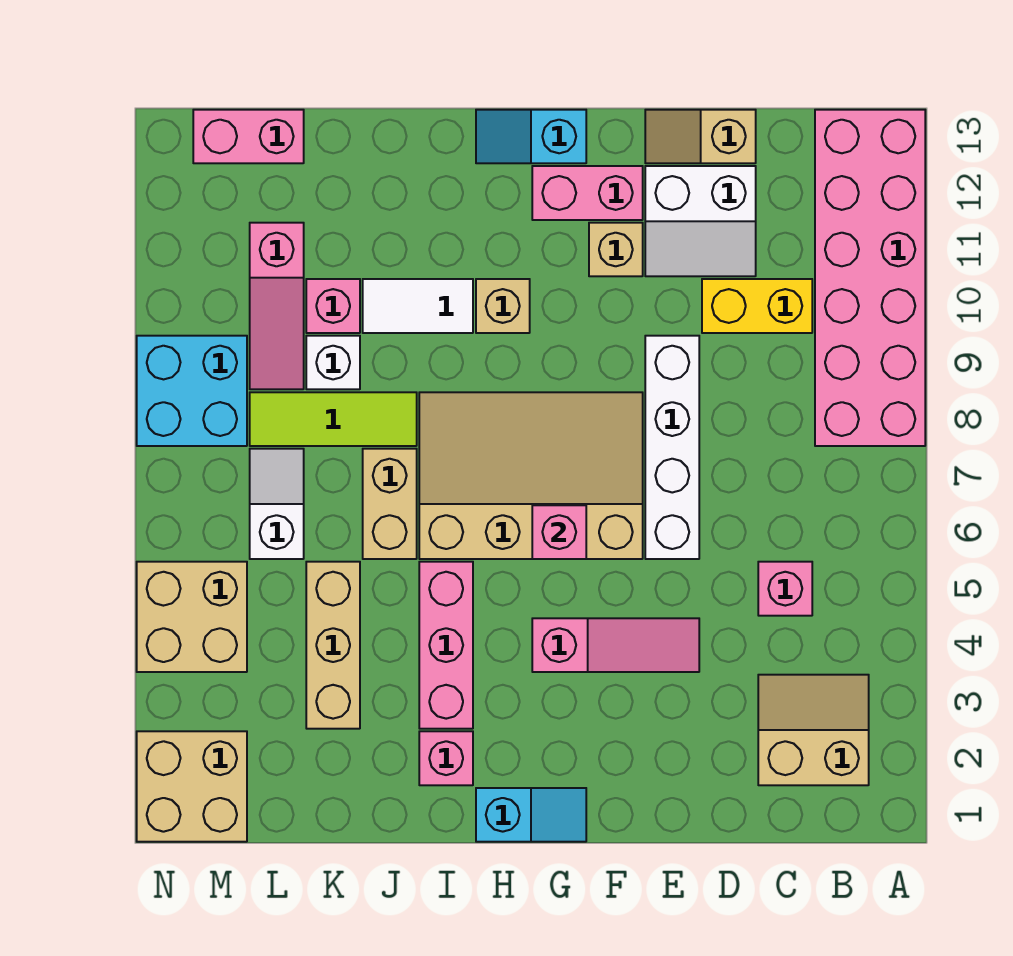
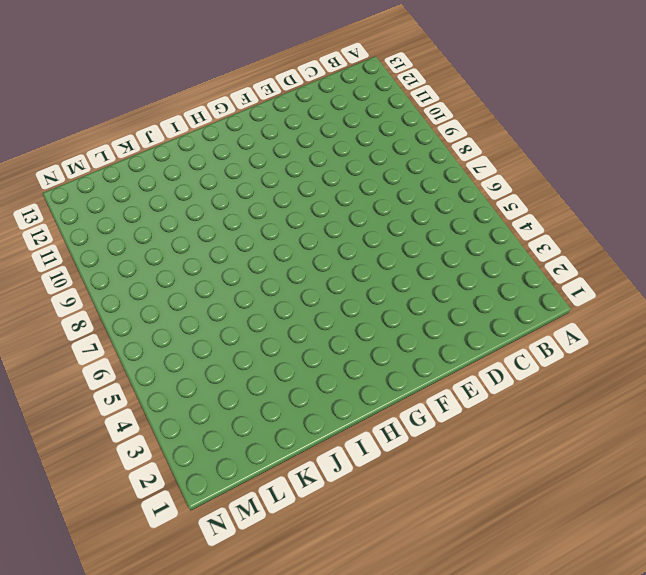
none -> pink brick A8:B13 level 1
none -> tan slope B2:C3 level 1 top 2
none -> pink brick C5 level 1

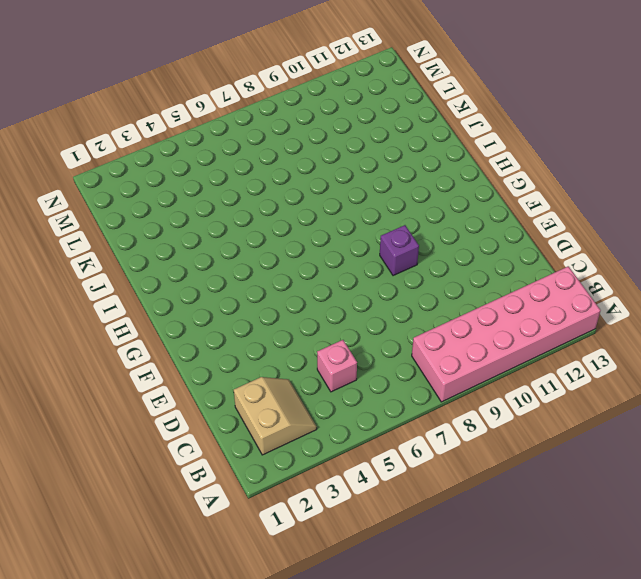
purple brick F9 level 1 -> none
none -> yellow brick C10:D10 level 1
none -> white slope D11:E12 level 1 top 12
none -> tan slope D13:E13 level 1 top D

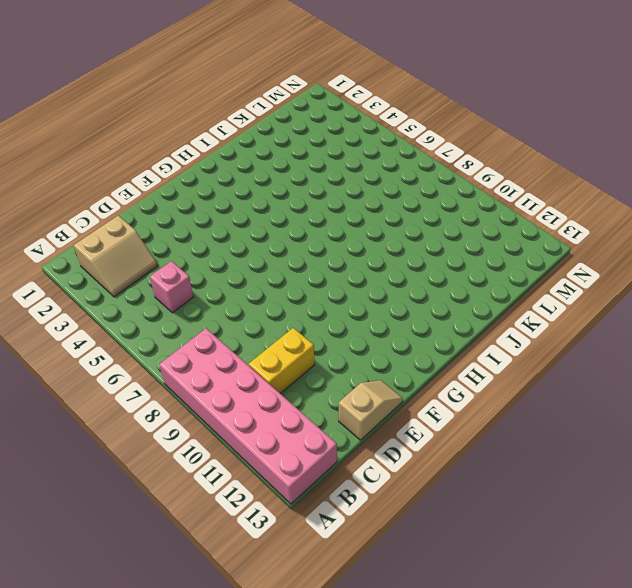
none -> white slope D11:E12 level 1 top 12
none -> pink slope E4:G4 level 1 top G
none -> white brick E6:E9 level 1

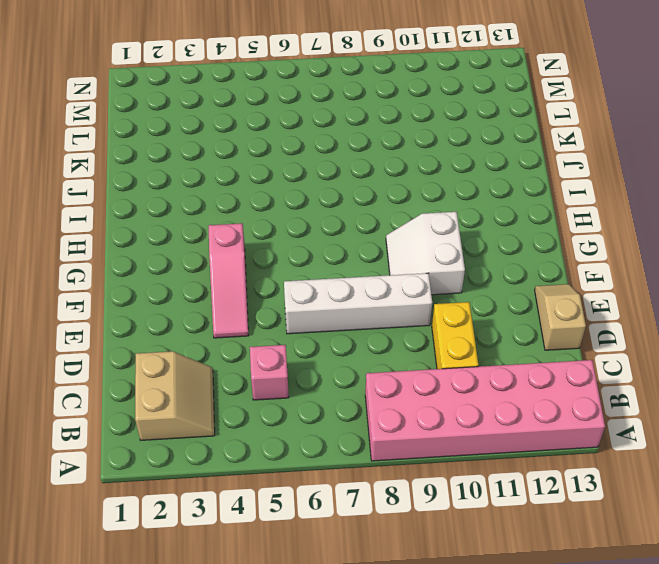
white slope F9:G10 level 1 top 10 -> white slope D11:E12 level 1 top 12
none -> tan slope F6:I8 level 1 top 6
none -> tan brick F11 level 1
none -> pink brick F12:G12 level 1

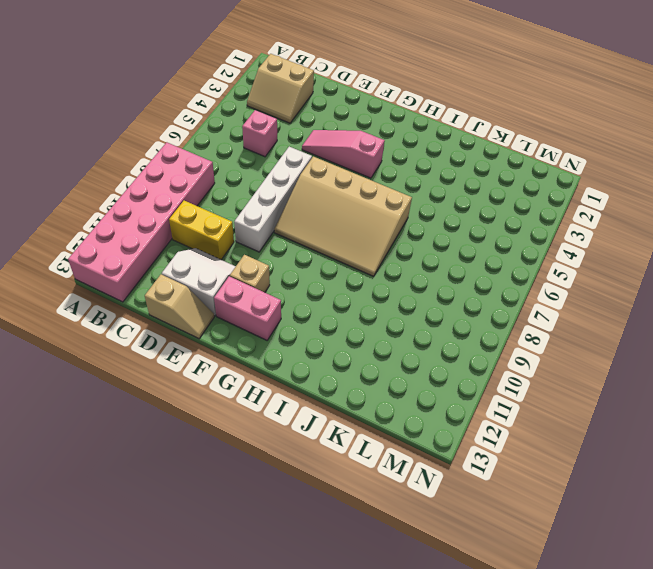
none -> cyan slope G1:H1 level 1 top H
none -> cyan slope G13:H13 level 1 top G
none -> tan brick H10 level 1

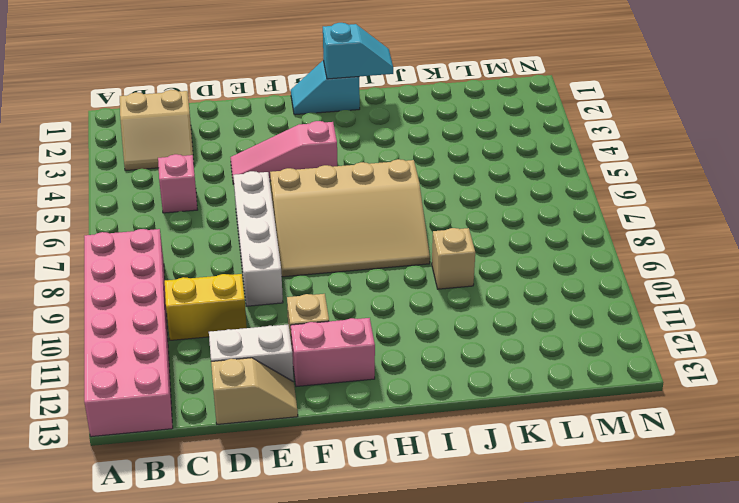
cyan slope H1:I1 level 2 top H -> cyan slope G13:H13 level 1 top G
tan brick J9 level 1 -> tan brick H10 level 1
none -> pink brick I2 level 1
none -> pink brick I3:I5 level 1
none -> white tile I10:J10 level 1

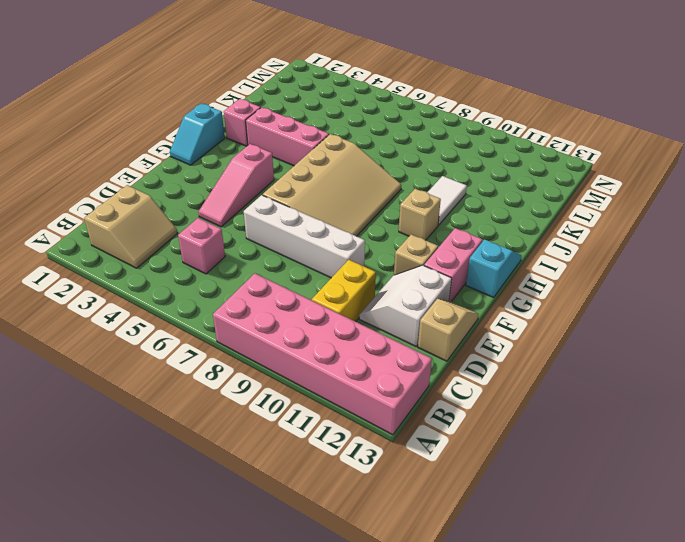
none -> tan brick J6:J7 level 1
none -> lime tile J8:L8 level 1
none -> tan brick K3:K5 level 1

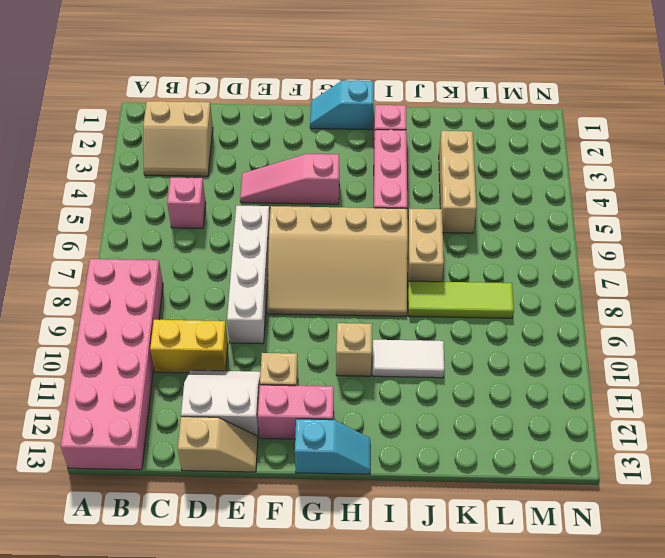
none -> white brick K9 level 1
none -> pink brick K10 level 1
none -> white slope L6:L7 level 1 top 6

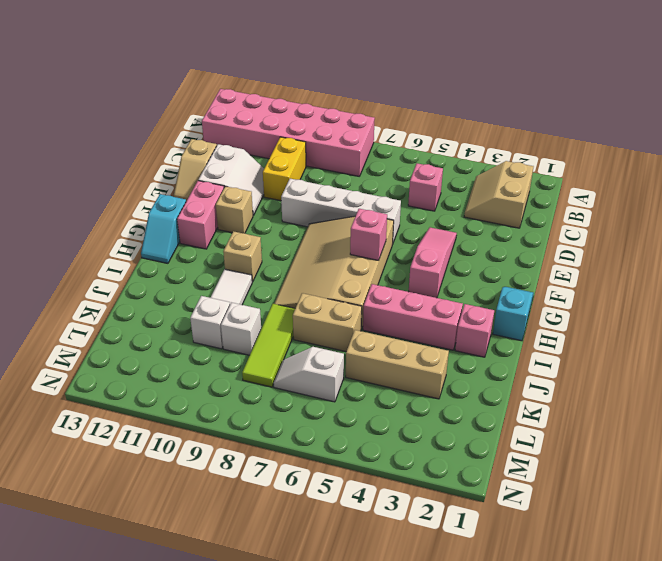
white brick K10 level 1 -> pink brick K10 level 1
none -> pink slope L9:L11 level 1 top 11
none -> pink brick L13:M13 level 1
none -> tan brick M1:N2 level 1

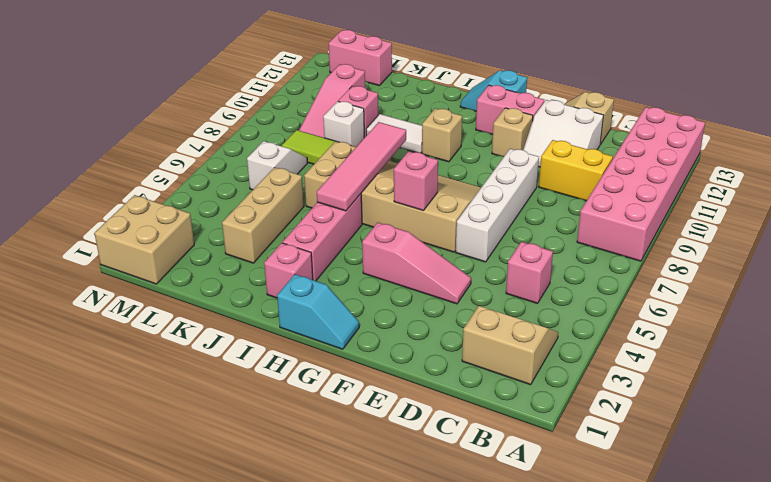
pink tile I5:I8 level 2 -> none
none -> tan brick M4:N5 level 1
none -> cyan brick M8:N9 level 1

